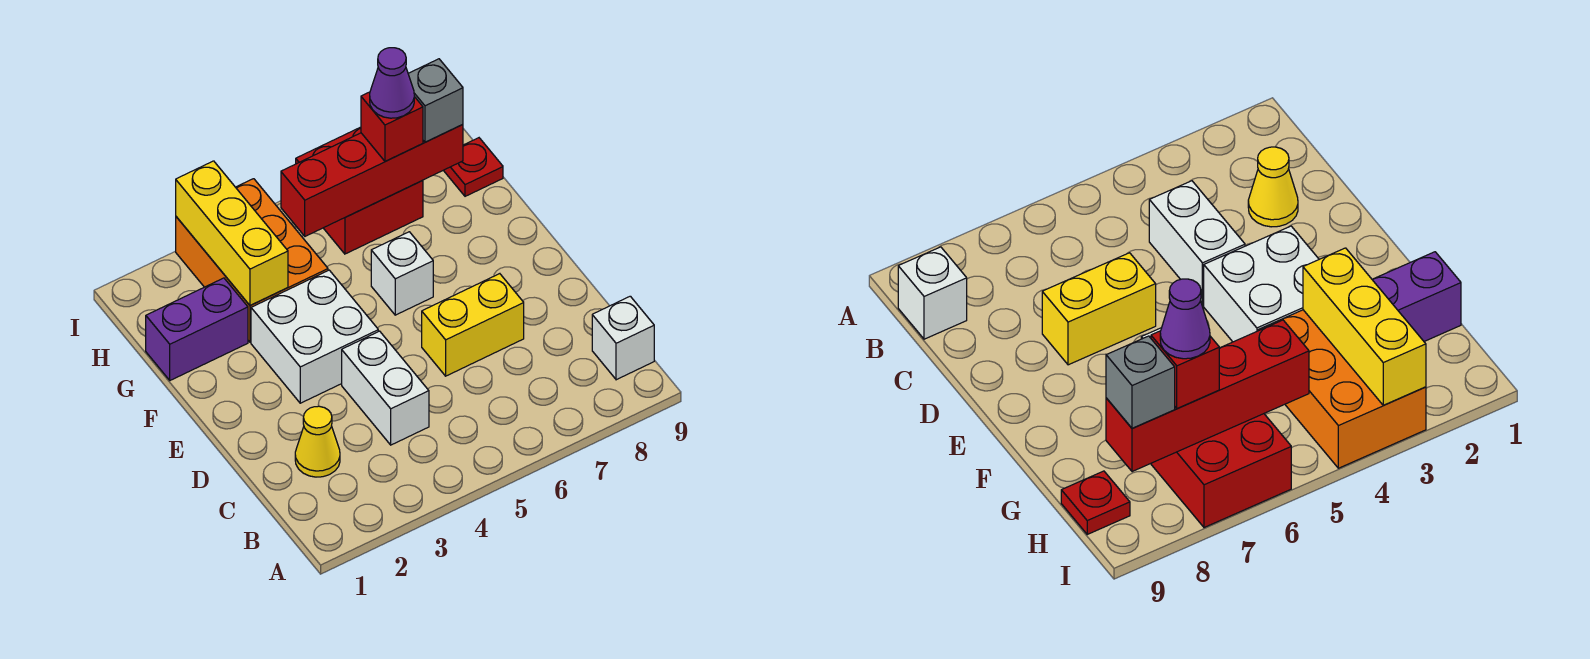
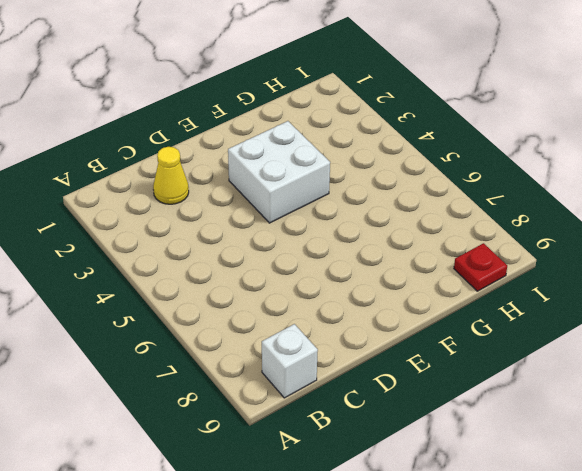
none -> white brick C4:D4 level 1
none -> yellow brick D6:D7 level 1
none -> white brick F6 level 1

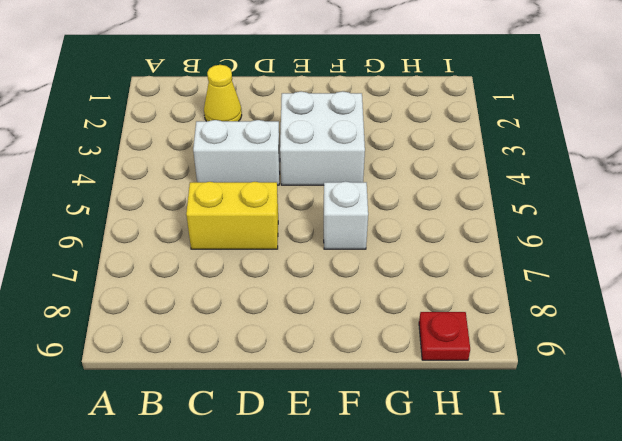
yellow brick C6:D6 level 1 -> yellow brick D6:D7 level 1
none -> white brick B9 level 1
none -> purple brick G1:G2 level 1
none -> orange brick G3:I4 level 1

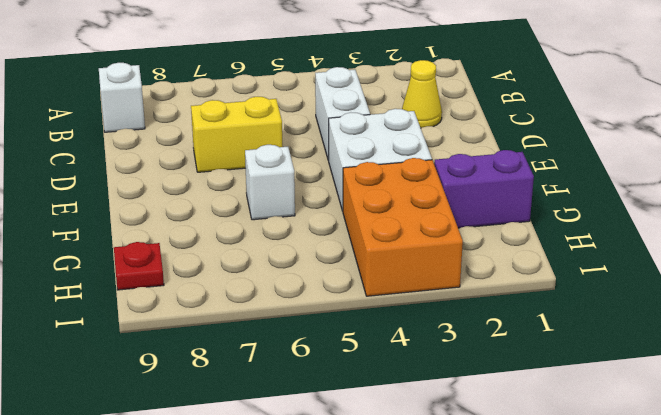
none -> red brick H6:I7 level 1
none -> yellow brick G3:I3 level 2
none -> red brick H5:H8 level 2

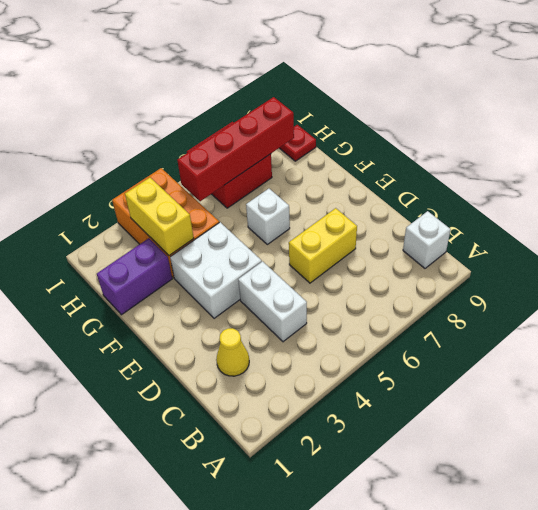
yellow brick G3:H3 level 2 -> yellow brick G3:I3 level 2
none -> red brick H7 level 3
none -> grey brick H8 level 3
none -> purple cone H7 level 4

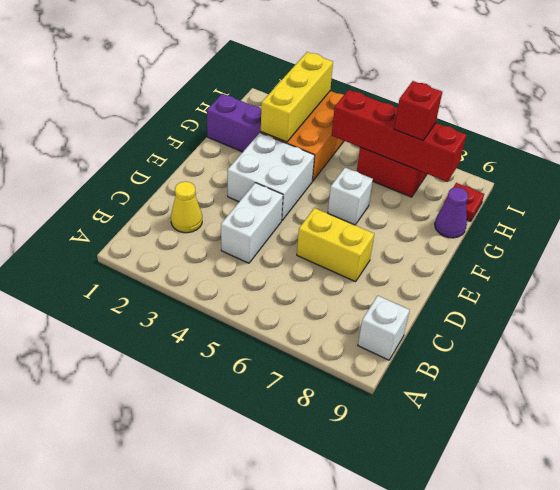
purple cone G9 level 1 -> purple cone H7 level 4
none -> grey brick H8 level 3

